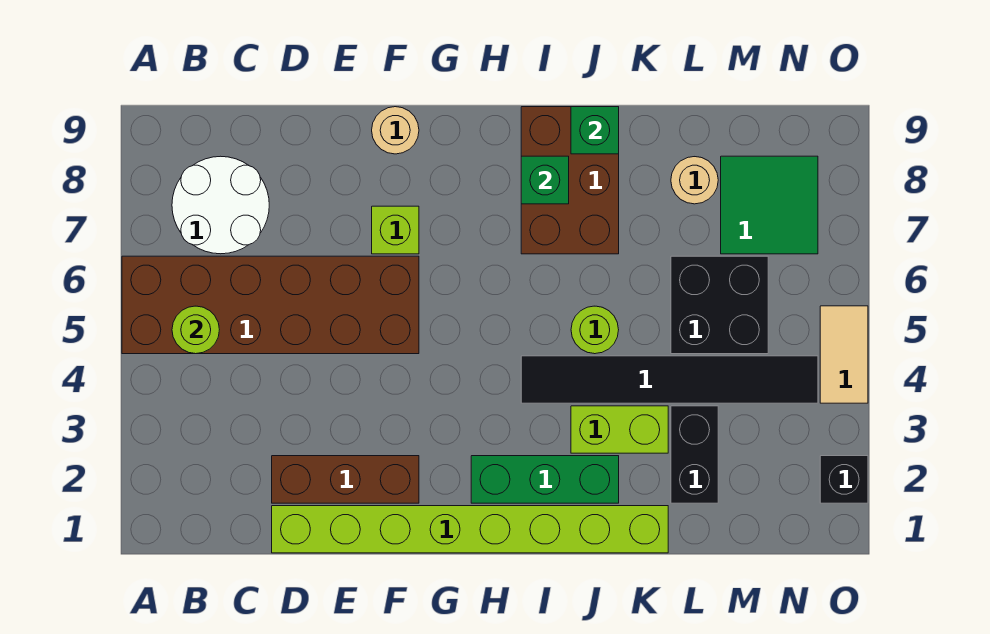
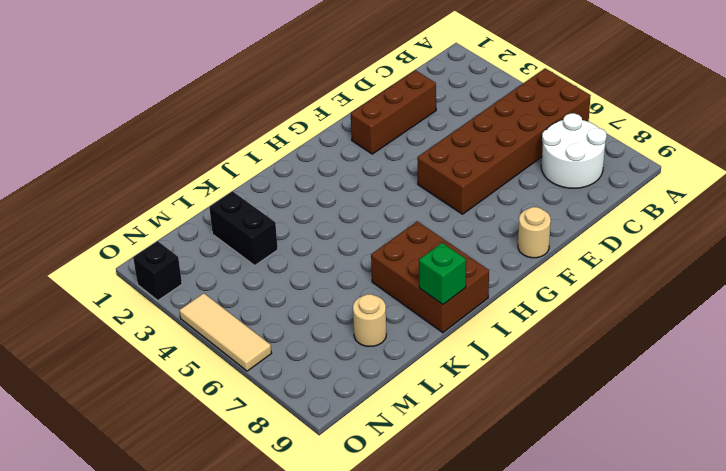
tan tile O4:O6 level 1 -> tan tile O4:O5 level 1
none -> lime brick D1:K1 level 1
none -> lime brick F7 level 1
none -> green brick H2:J2 level 1

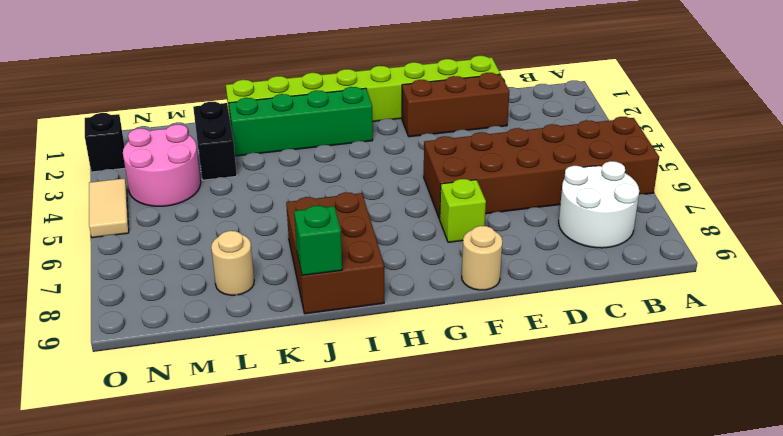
green brick H2:K2 level 1 -> green brick H2:J2 level 1
pink round brick M3:N4 level 1 -> black tile I4:N4 level 1
none -> lime brick J3:K3 level 1
none -> lime round brick J5 level 1
none -> black brick L5:M6 level 1

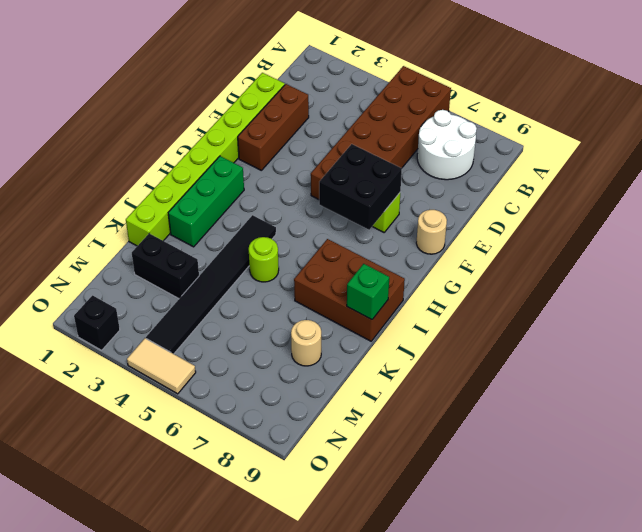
black brick F6:G7 level 2 -> black brick L5:M6 level 1
none -> lime brick J3:K3 level 1
none -> green tile M7:N8 level 1
none -> lime round brick B5 level 2

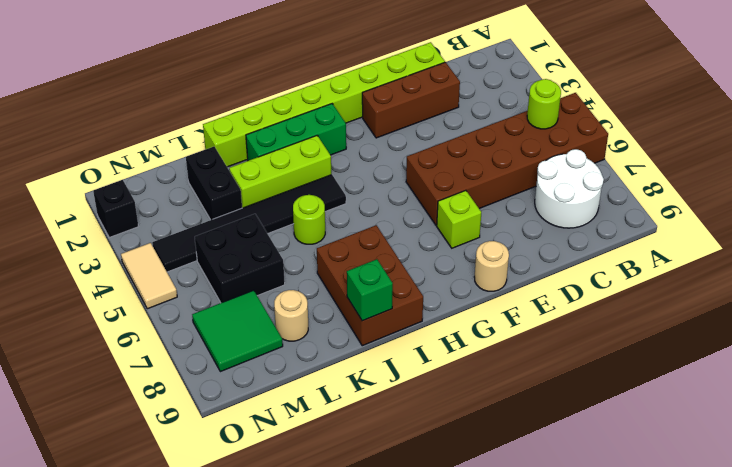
lime brick I3:K3 level 1 -> lime brick J3:K3 level 1
none -> green brick I8 level 2

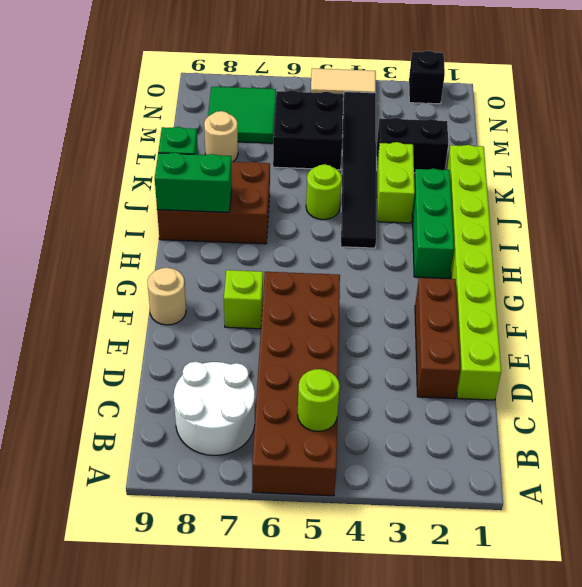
green brick I8:I9 level 2 -> green brick I8 level 2

